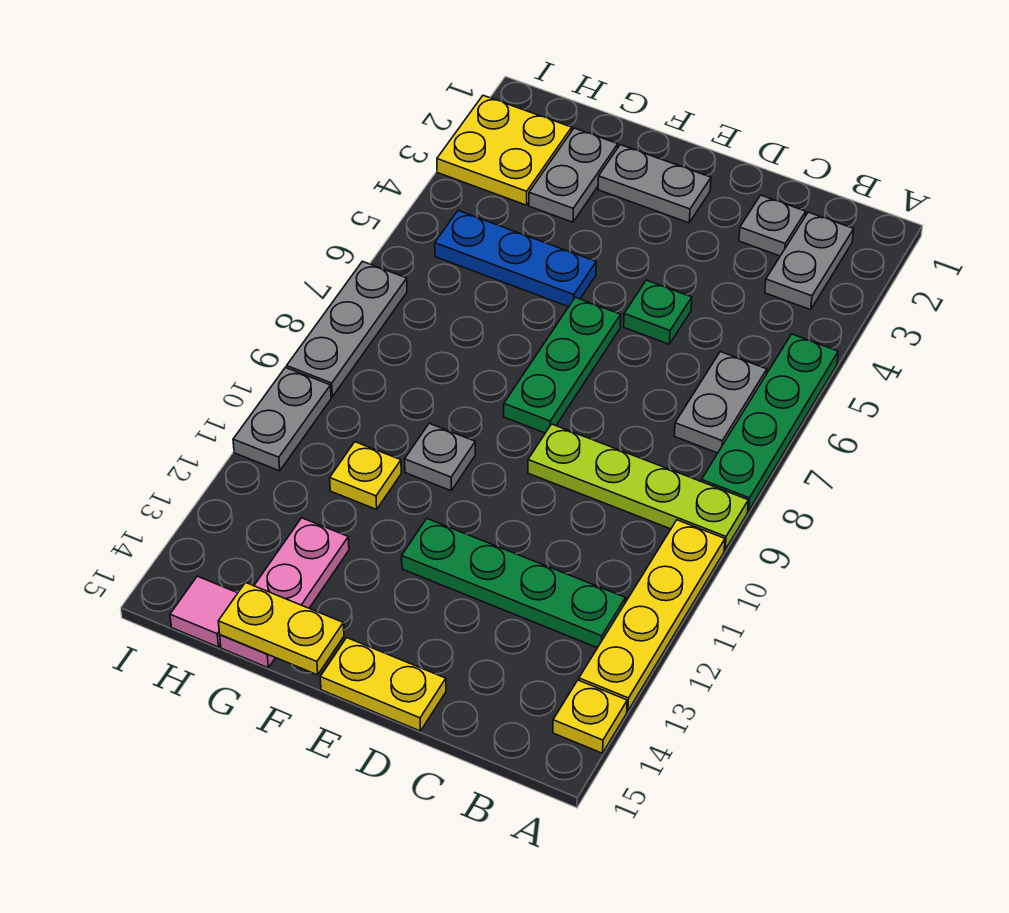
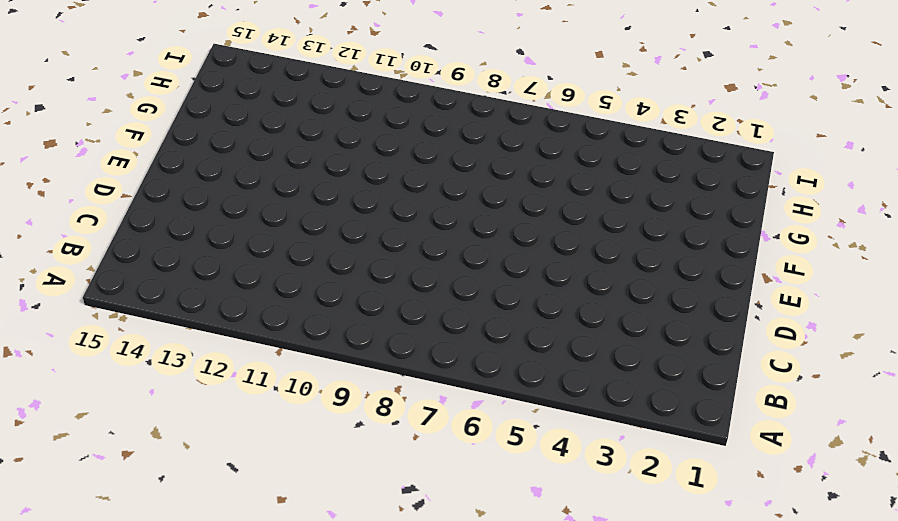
none -> green plate A5:A8 level 1
none -> lime plate A9:D9 level 1
none -> yellow plate A10:A13 level 1

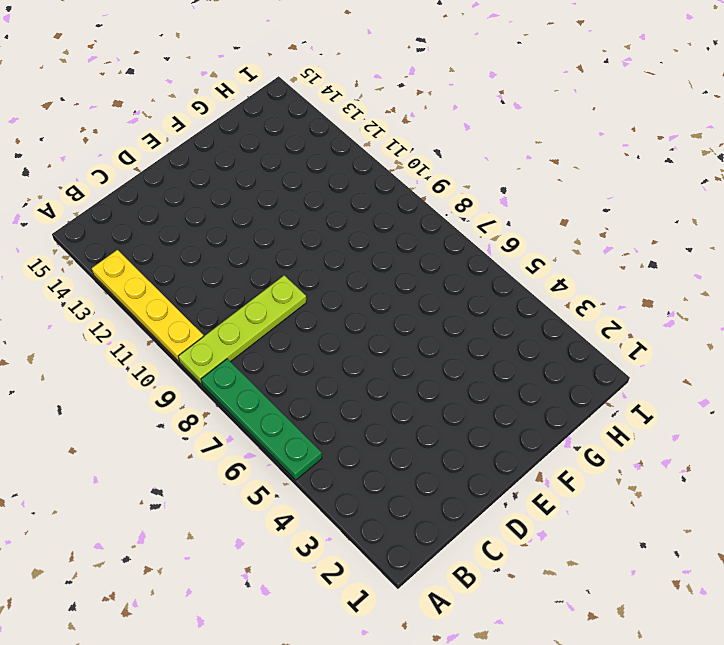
none -> yellow plate A14 level 1
none -> grey plate B2:B3 level 1
none -> grey plate B6:B7 level 1

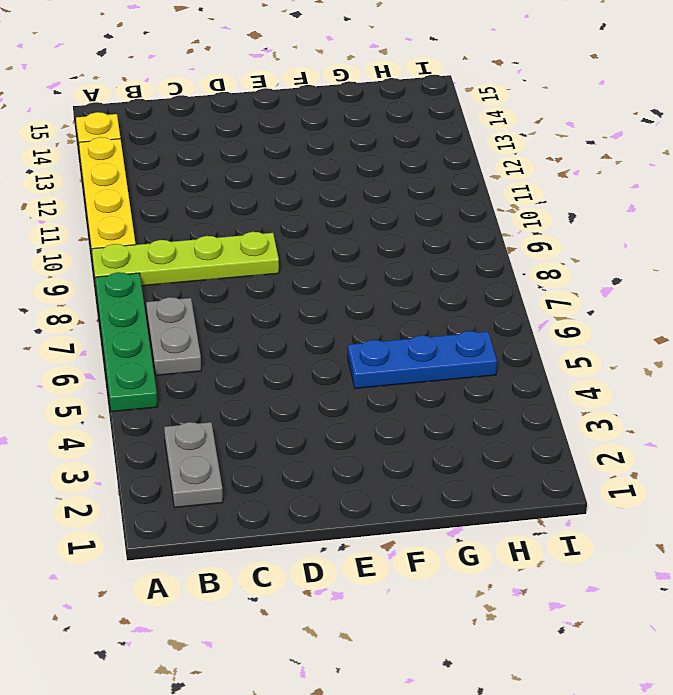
none -> green plate B12:E12 level 1
none -> grey plate C2 level 1
none -> green plate D5 level 1

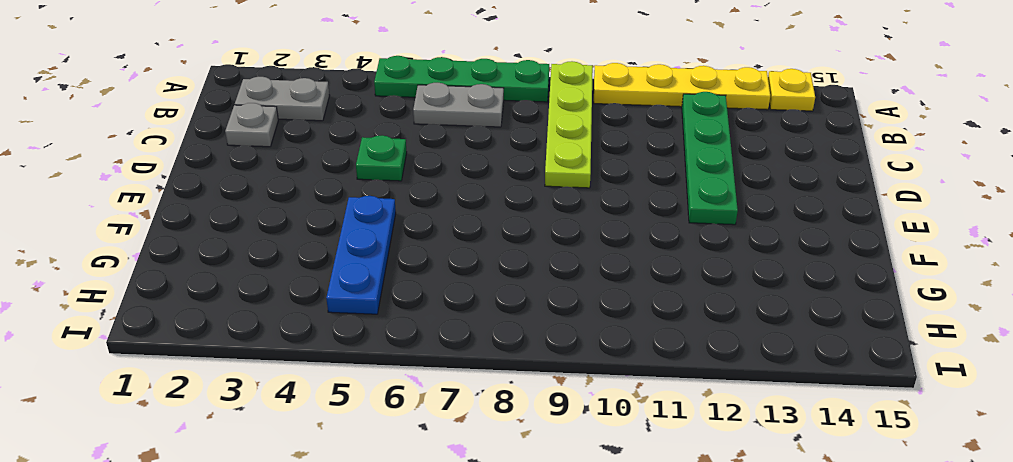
none -> yellow plate D15:E15 level 1
none -> grey plate E2:F2 level 1
none -> green plate E6:E8 level 1

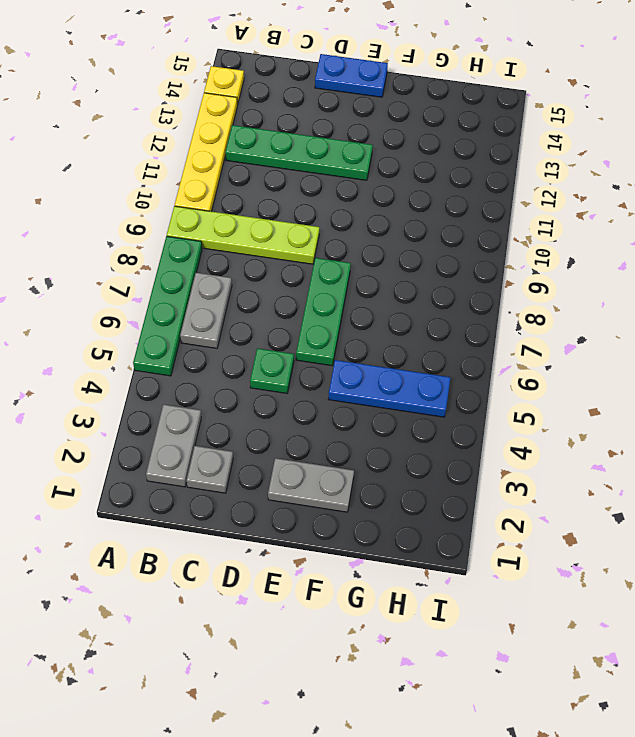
blue plate D15:E15 level 1 -> yellow plate D15:E15 level 1
none -> grey plate F10 level 1
none -> grey plate G2:G3 level 1
none -> yellow plate G11 level 1

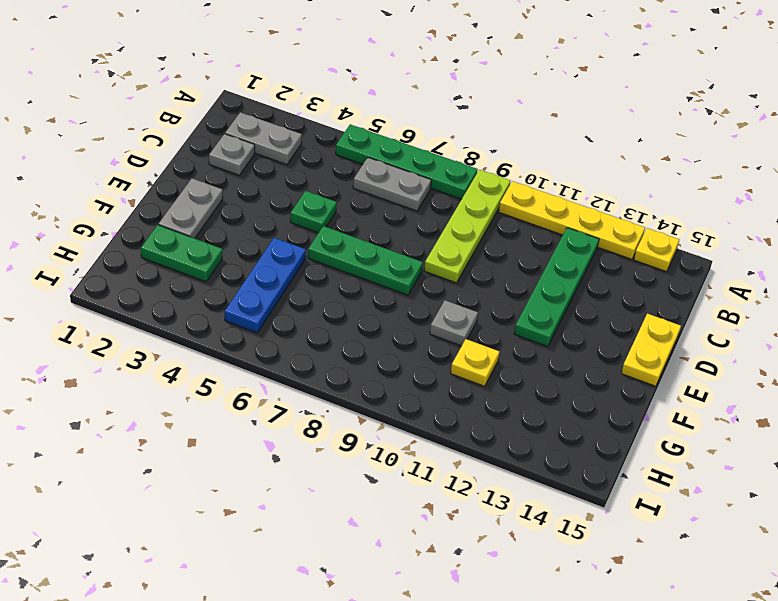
green plate G2:G3 level 1 -> grey plate G2:G3 level 1
none -> pink plate G13:G15 level 1
none -> yellow plate H2:I3 level 1
none -> pink tile H15 level 1

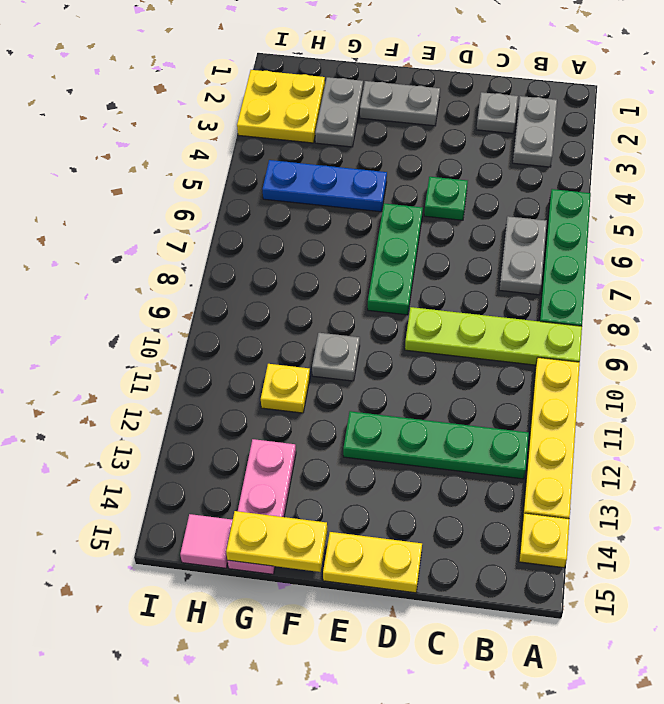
none -> grey plate I7:I9 level 1
none -> grey plate I10:I11 level 1

